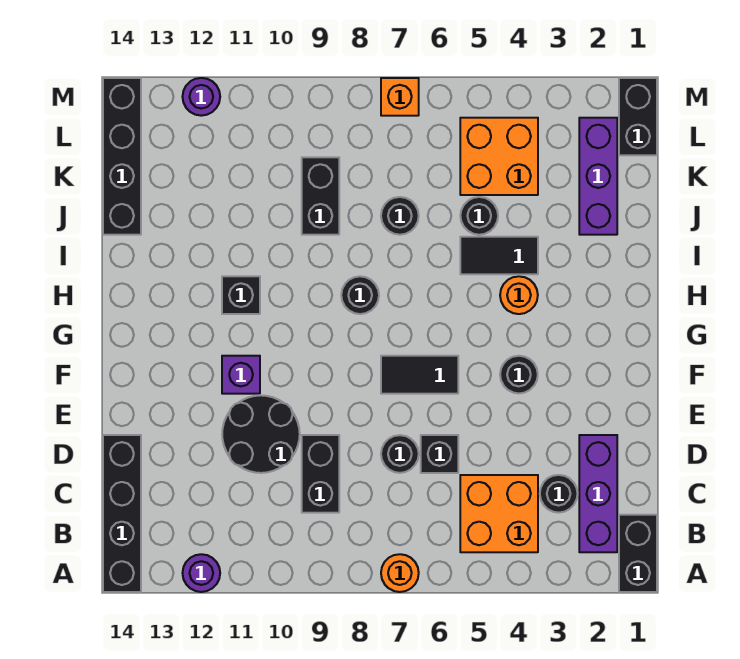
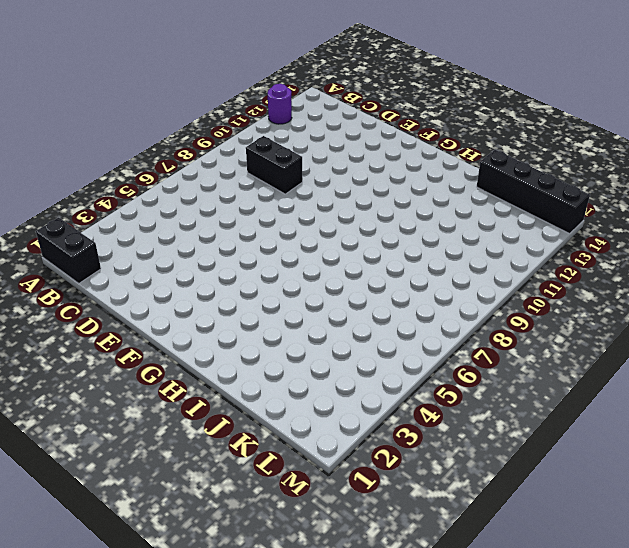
none -> orange round brick A7 level 1
none -> black brick A14:D14 level 1
none -> purple brick B2:D2 level 1

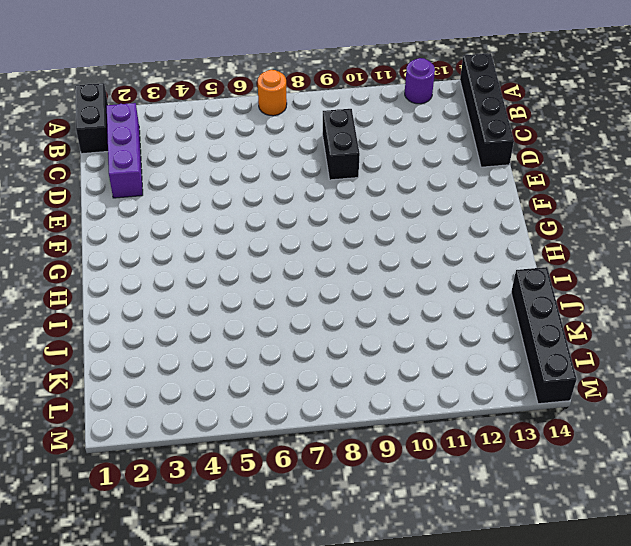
none -> orange brick B4:C5 level 1
none -> black round brick C3 level 1
none -> black brick D6 level 1

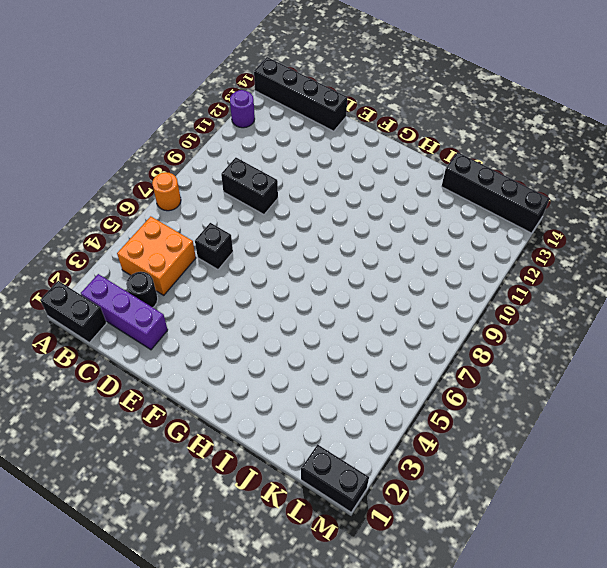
none -> black round brick D7 level 1
none -> black round brick D10:E11 level 1
none -> black round brick F4 level 1

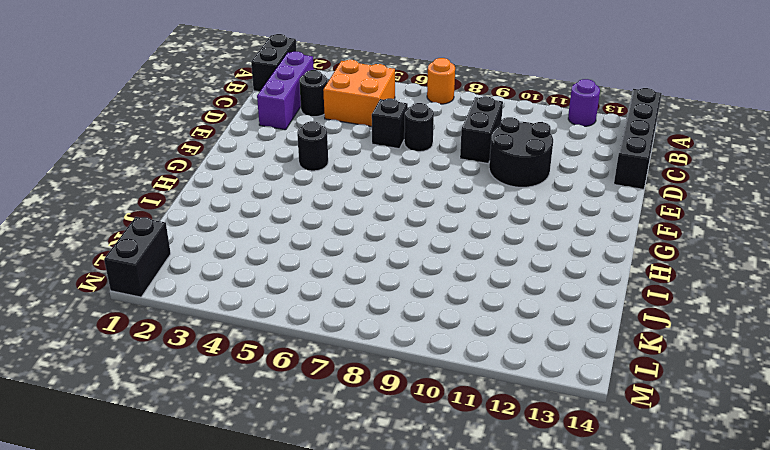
none -> black tile F6:F7 level 1
none -> purple brick F11 level 1
none -> orange round brick H4 level 1

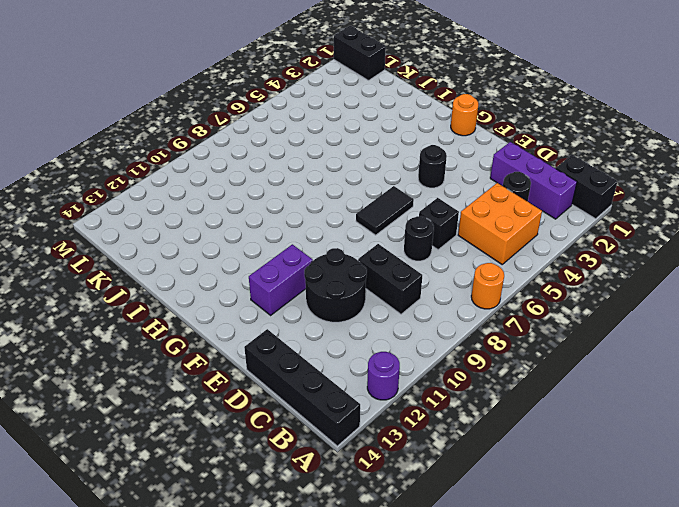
purple brick F11:F12 level 1 -> purple brick F11 level 1
orange round brick G1 level 1 -> orange round brick H4 level 1
none -> black round brick H8 level 1
none -> black brick H11 level 1
none -> black tile I4:I5 level 1

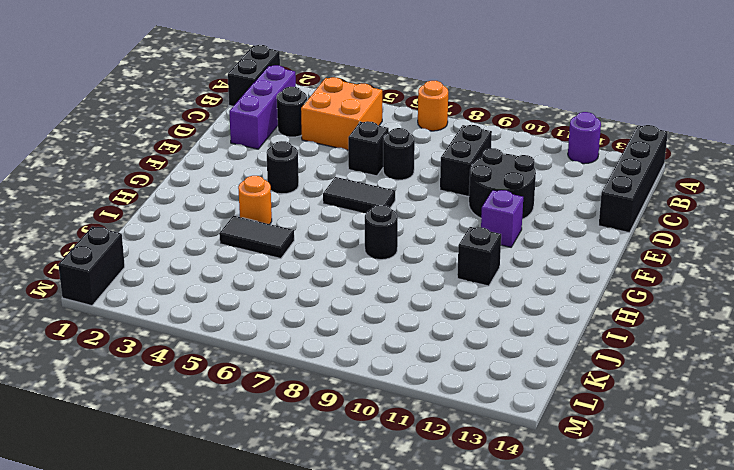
none -> purple brick J2:L2 level 1
none -> black round brick J5 level 1
none -> black round brick J7 level 1

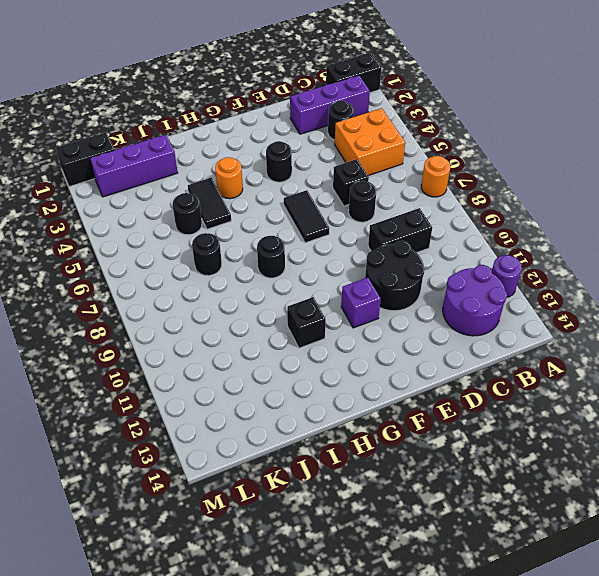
purple round brick B12:C13 level 1 -> none
none -> black brick A14:D14 level 1
none -> black brick J9:K9 level 1
none -> black brick J14:M14 level 1

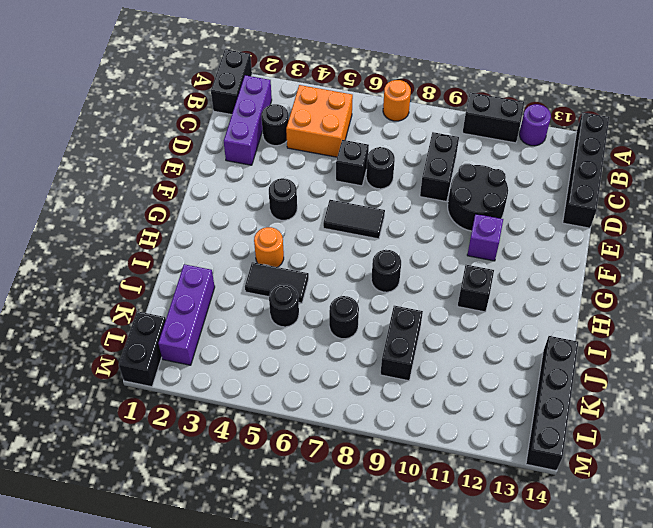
black brick A10:A11 level 1 -> none
none -> orange brick K4:L5 level 1
none -> orange brick M7 level 1
none -> purple round brick M12 level 1

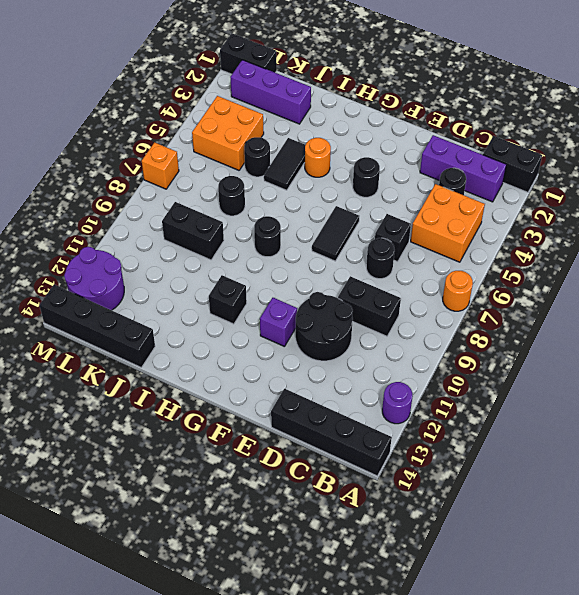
purple round brick L12:M13 level 1 -> purple round brick M12 level 1

